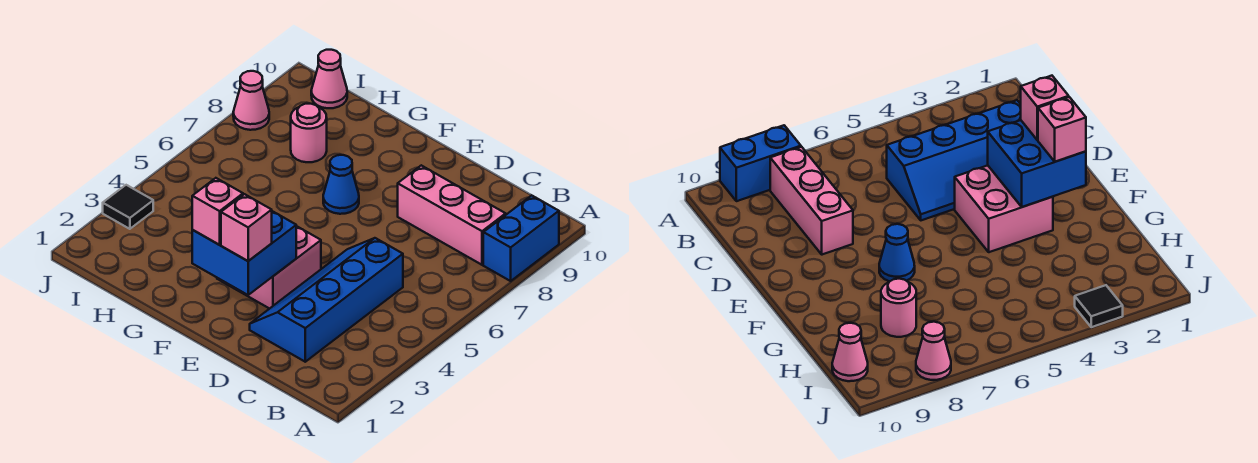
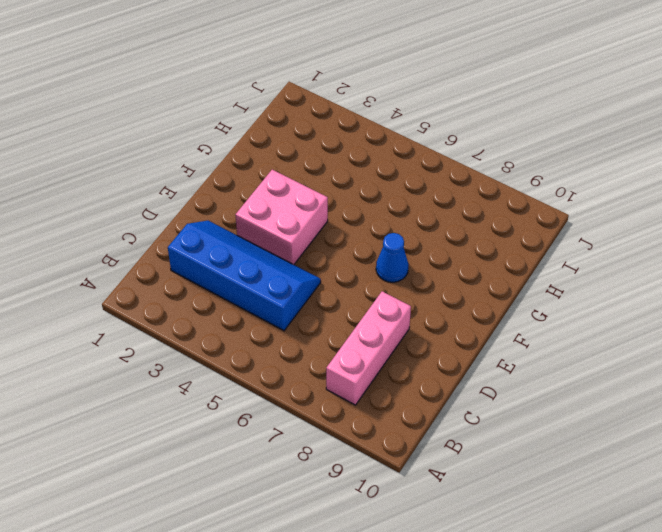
none -> blue brick A8:A9 level 1
none -> pink round brick H8 level 1
none -> pink cone I10 level 1

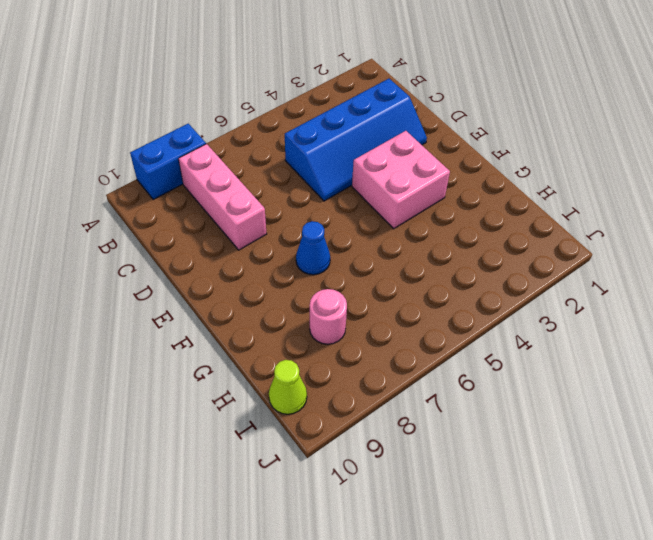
lime cone I10 level 1 -> pink cone I10 level 1
none -> black tile J3 level 1
none -> pink cone J8 level 1
none -> blue brick E2:F3 level 2

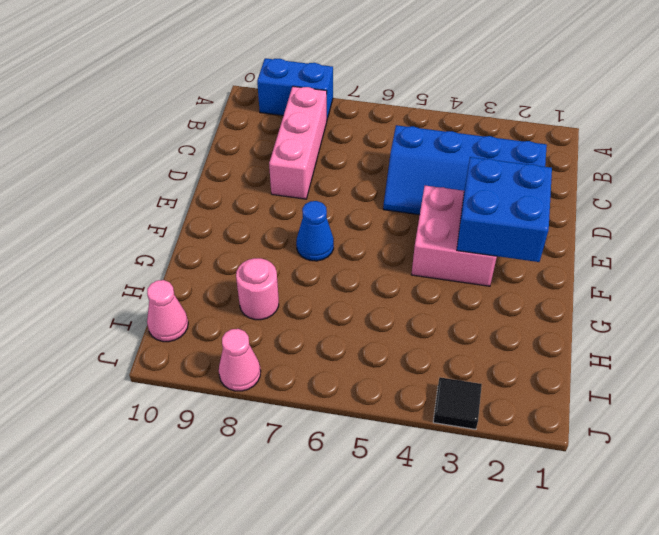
none -> pink brick E2 level 3
none -> pink brick F2 level 3

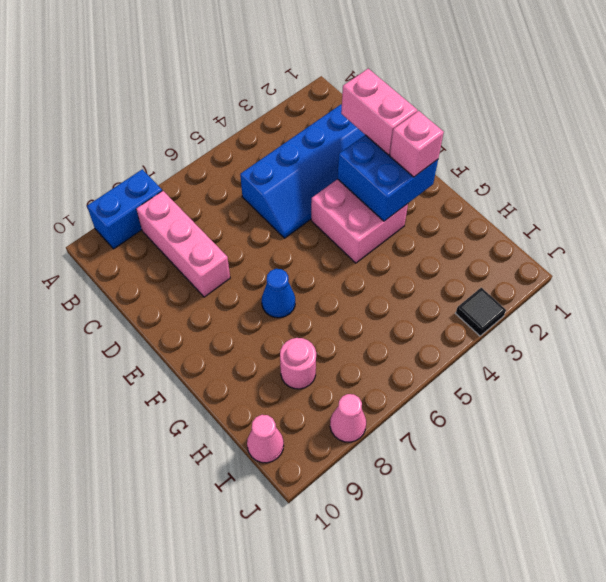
pink brick D2:E2 level 3 -> pink brick E2 level 3

